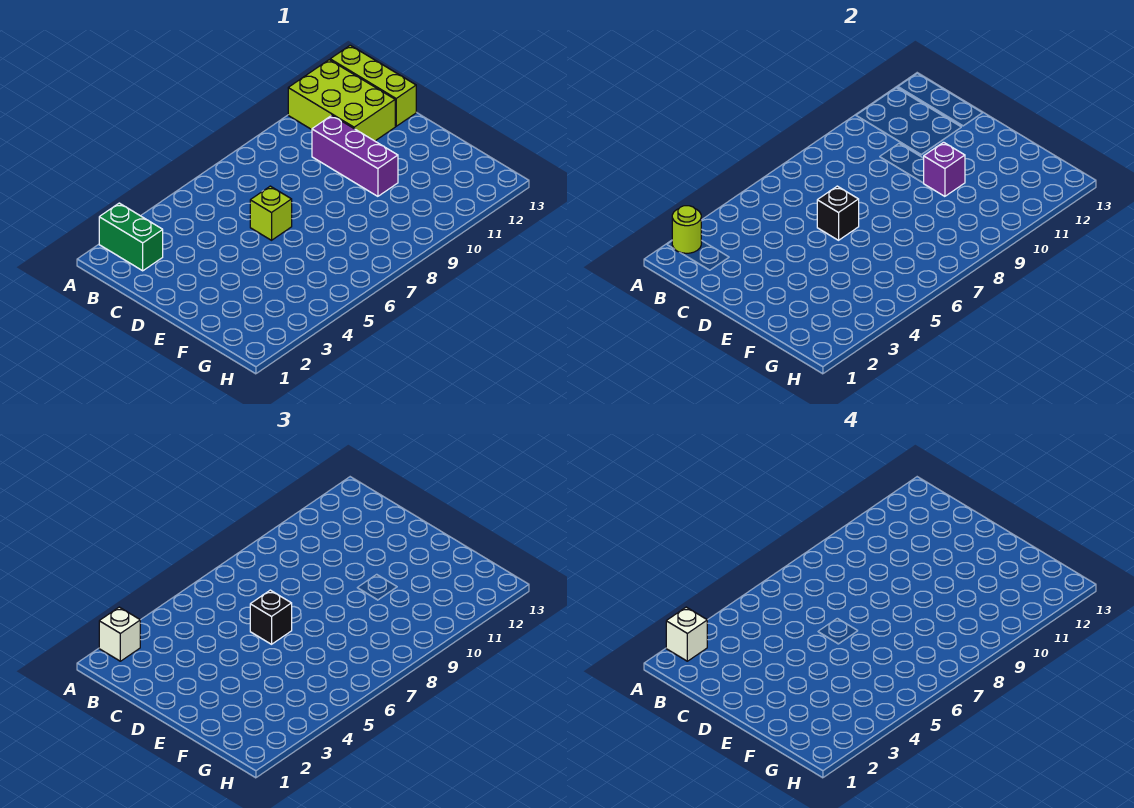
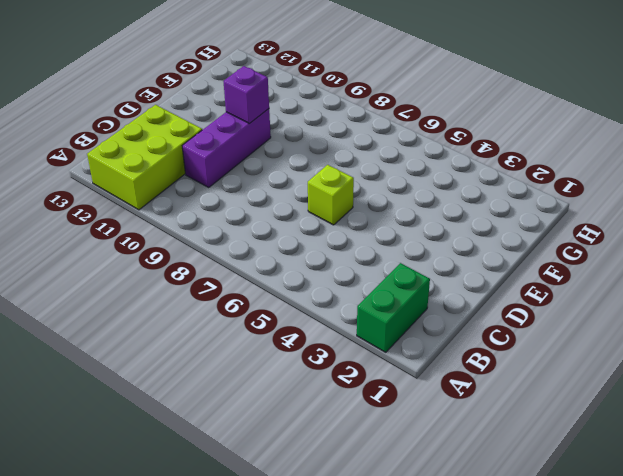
none -> lime brick A13:C13 level 1
none -> lime round brick A2 level 2

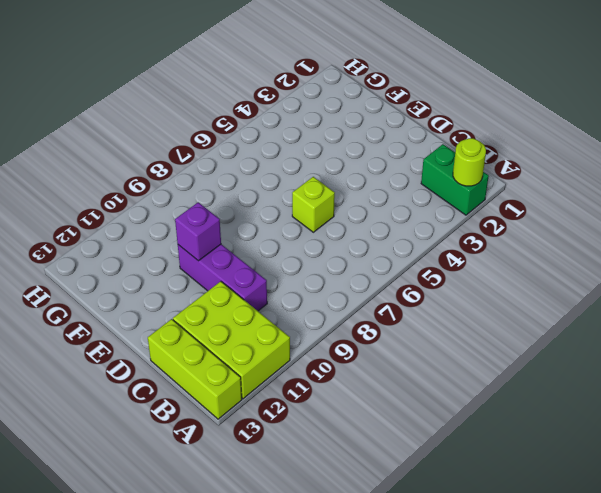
none -> black brick D6 level 2
none -> white brick A2 level 3

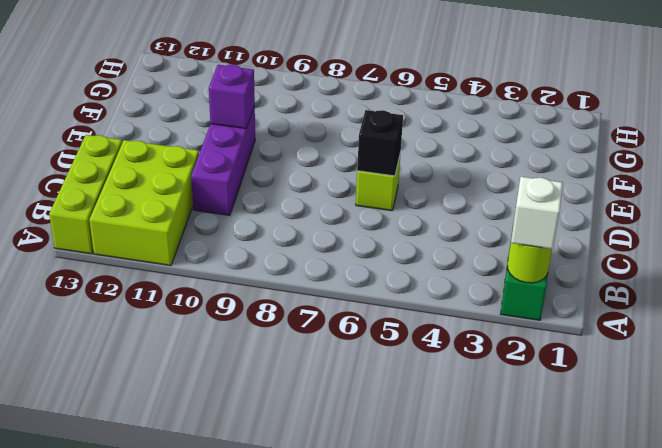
none -> black brick D6 level 3
none -> white brick A2 level 4

